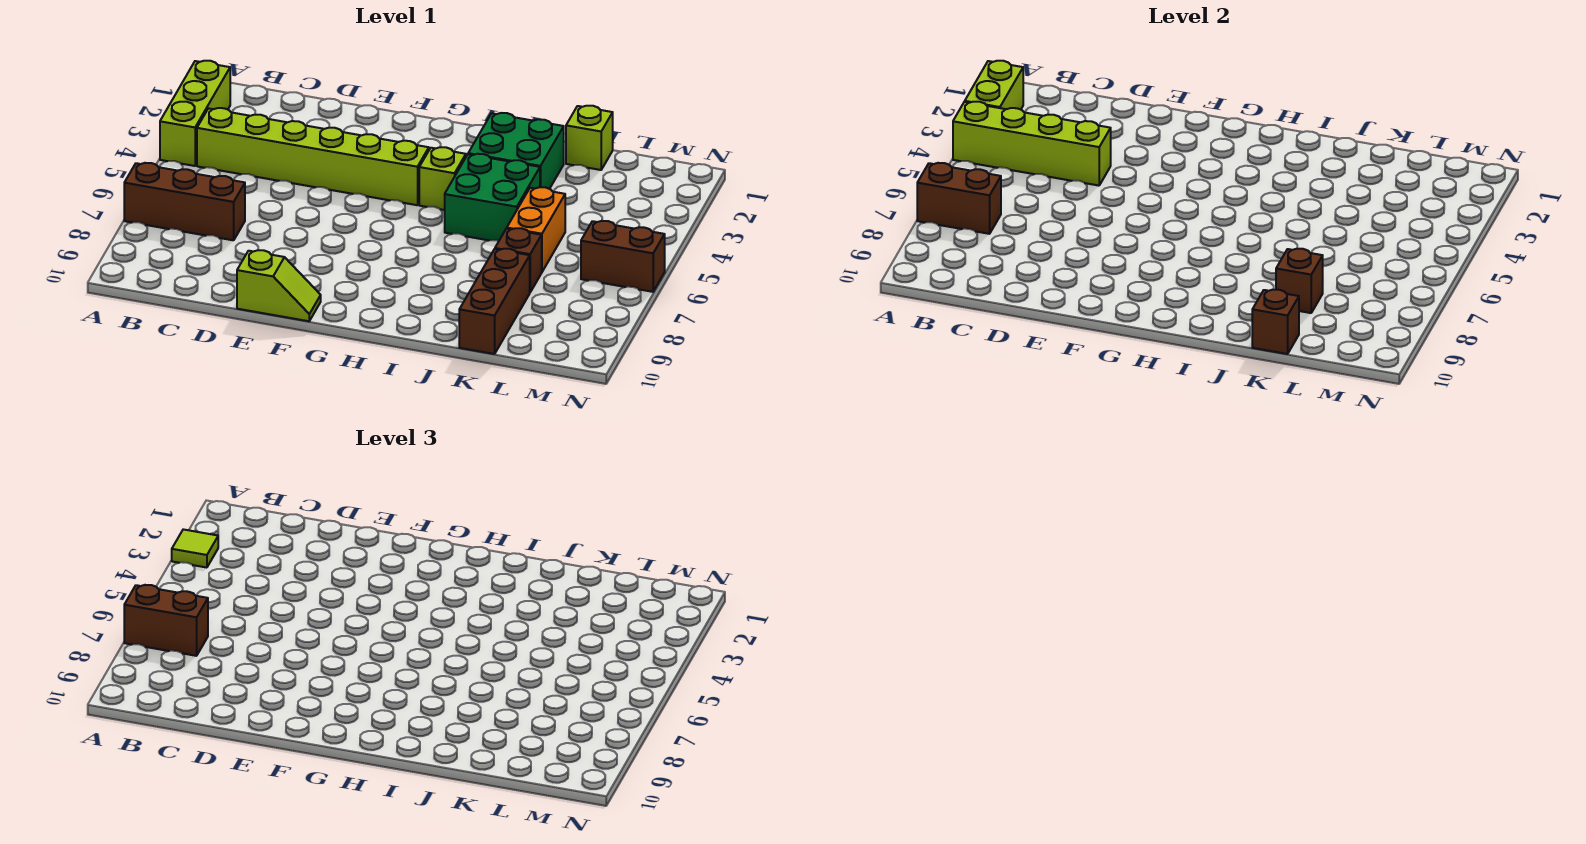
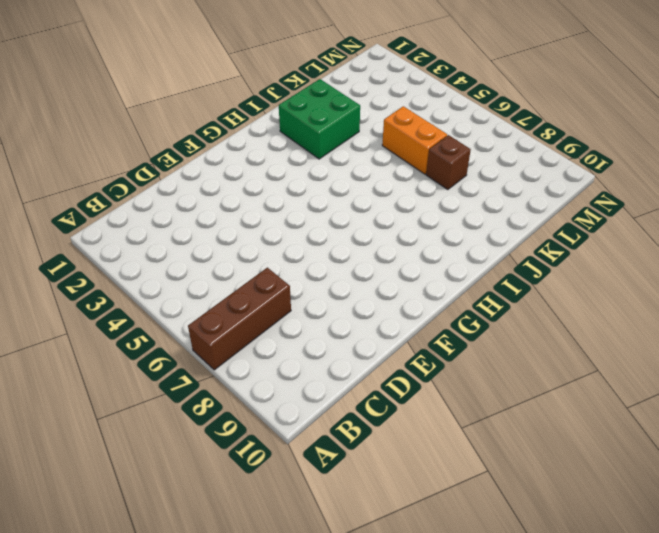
none -> lime brick A2:A4 level 1
none -> lime brick B4:G4 level 1
none -> lime slope E10:F10 level 1 top E

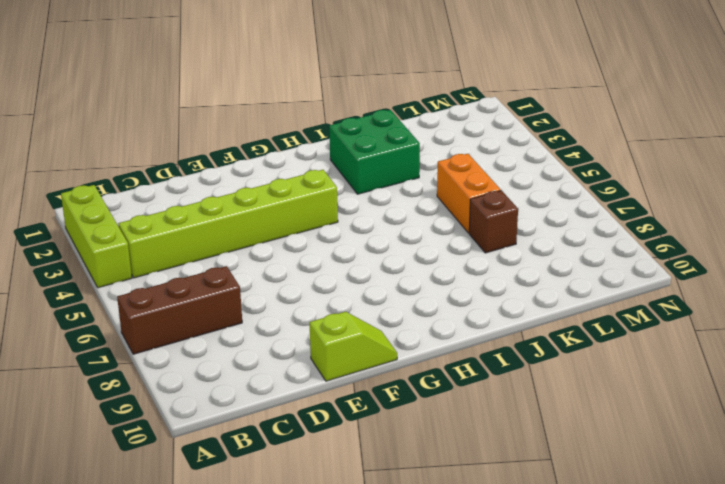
none -> lime brick H4 level 1
none -> green brick I4:J5 level 1
none -> lime brick K1 level 1

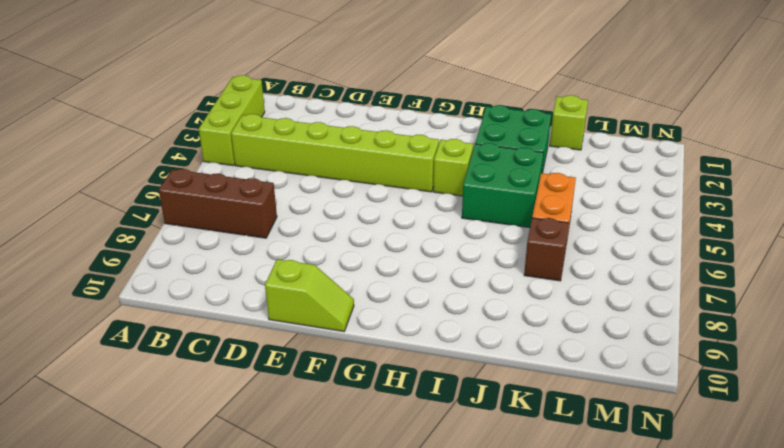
none -> brown brick K8:K10 level 1
none -> brown brick M6:N6 level 1
none -> lime brick A2:A3 level 2

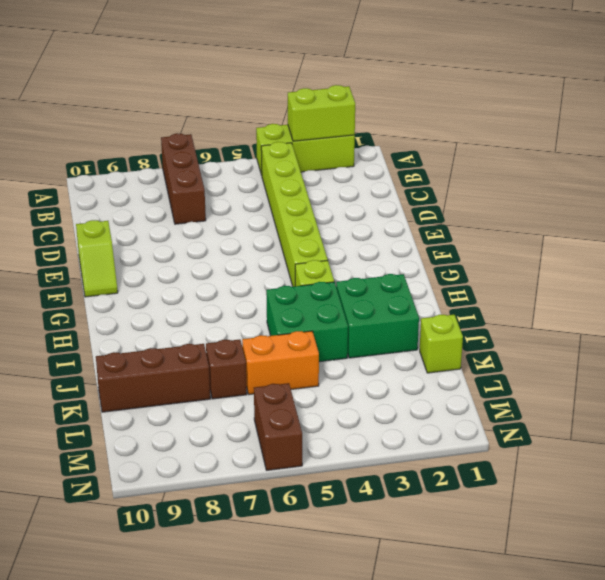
none -> lime brick A4:D4 level 2
none -> brown brick A7:B7 level 2
none -> brown brick K8 level 2

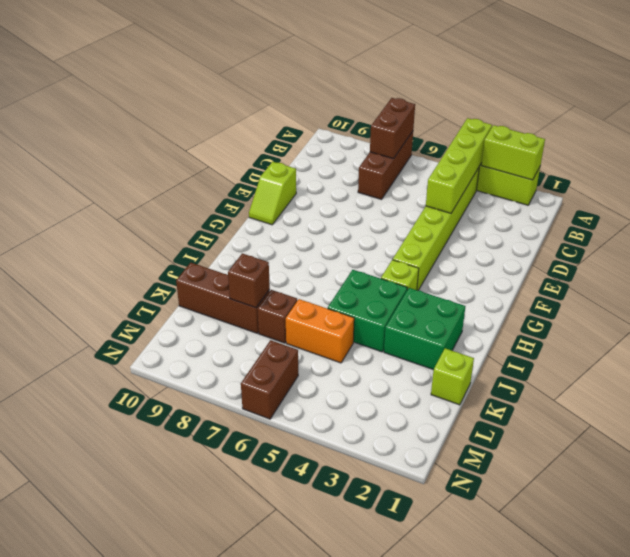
none -> brown brick K10 level 2
none -> lime tile A3 level 3
none -> brown brick A7:B7 level 3

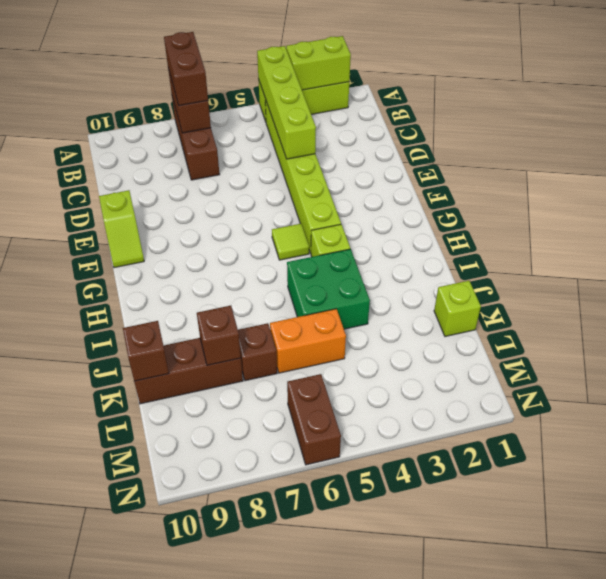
lime tile G5 level 1 -> lime tile A3 level 3
none -> green brick I2:J3 level 1

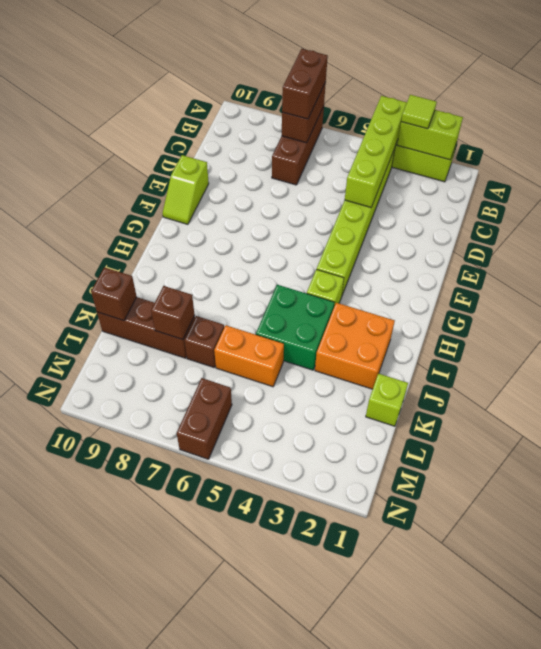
orange brick I2:J3 level 1 -> green brick I2:J3 level 1

